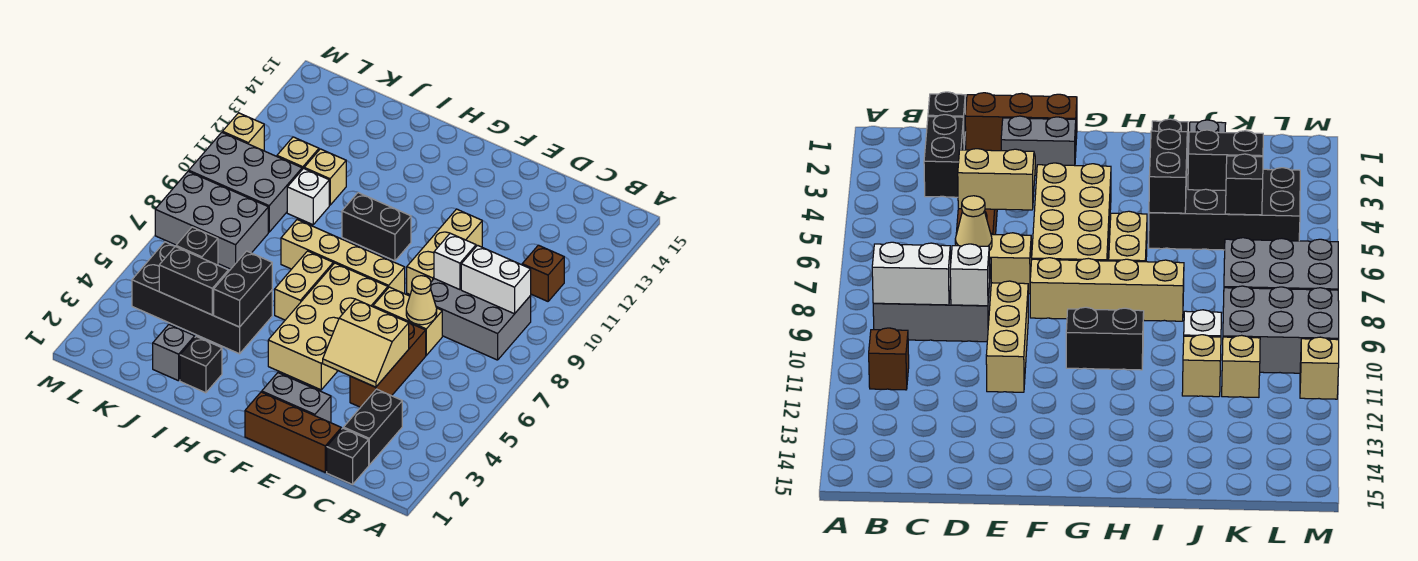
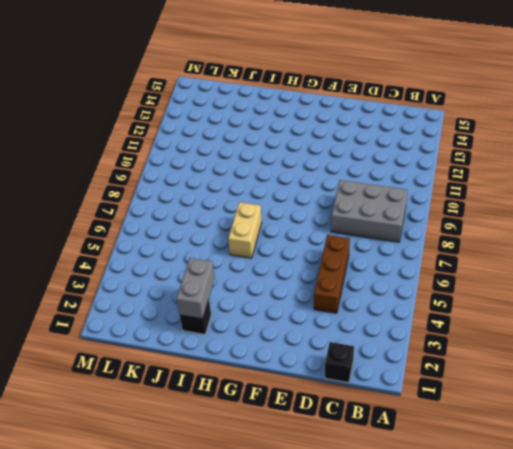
grey brick I2:I3 level 2 -> grey brick E2:F2 level 1
none -> brown brick B11 level 1
none -> black brick C2:C3 level 1
none -> brown brick D1:F1 level 1

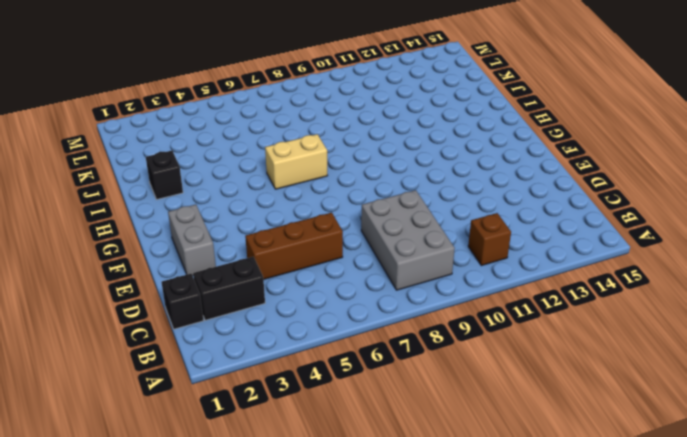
none -> brown brick D1:F1 level 1
none -> tan brick D7:E7 level 1
none -> tan brick E9:E11 level 1

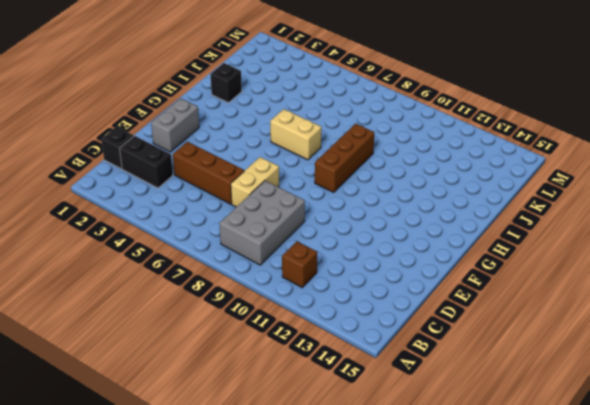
brown brick G9:I9 level 1 -> brown brick D1:F1 level 1
none -> tan brick E9:E11 level 1
none -> tan brick F4:G7 level 1
none -> tan brick F8:I8 level 1

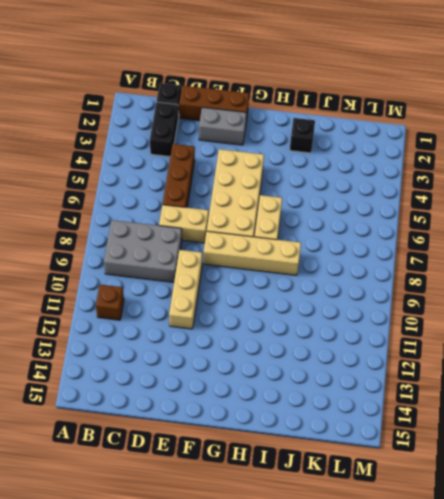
none -> black brick G10:H10 level 1
none -> black brick I4:L5 level 1
none -> grey brick J2 level 1

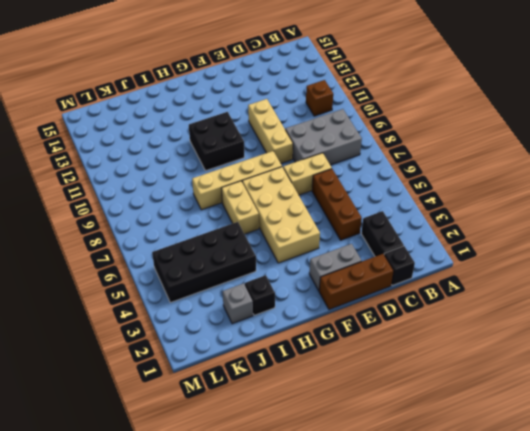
black brick G10:H11 level 1 -> black brick G10:H10 level 1
none -> white brick J10 level 1
none -> tan brick J11 level 1
none -> grey brick K7:M8 level 1

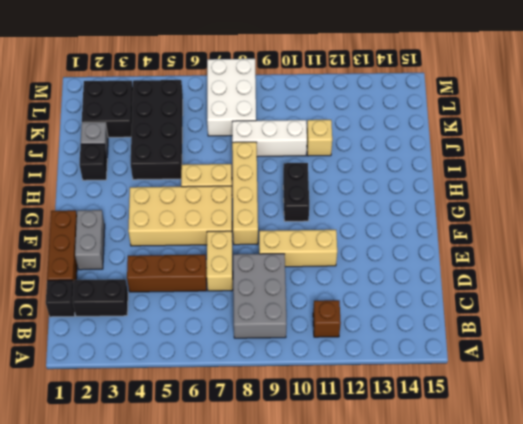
white brick J8:J10 level 1 -> white brick J10 level 1
black brick K2:L3 level 1 -> none
white brick K7:M8 level 1 -> grey brick K7:M8 level 1
none -> grey brick K9:M10 level 1
none -> tan brick K11 level 1
none -> tan brick M11 level 1

